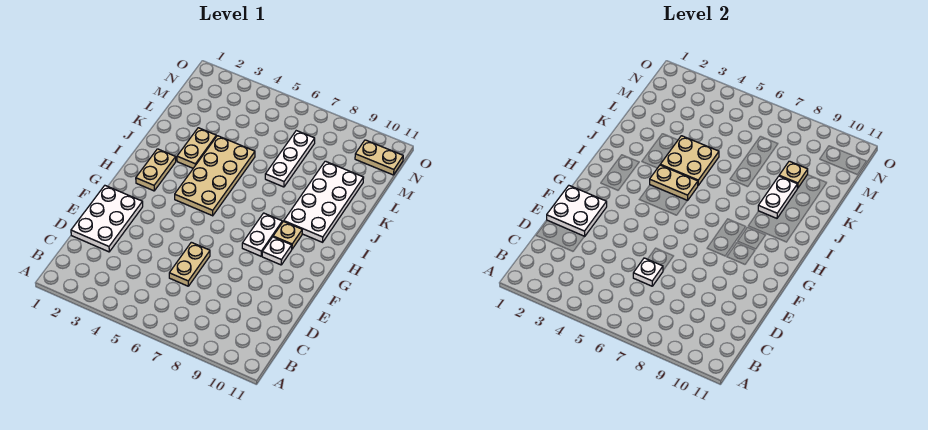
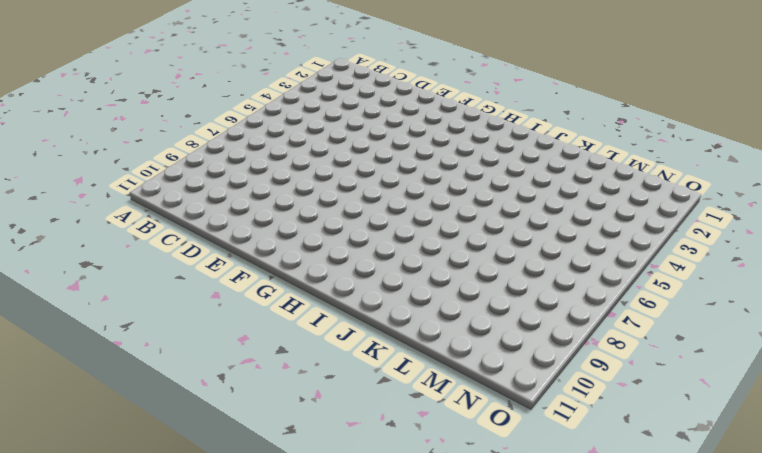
none -> white plate D1:F2 level 1
none -> tan plate D6:E6 level 1
none -> white plate G8:H8 level 1

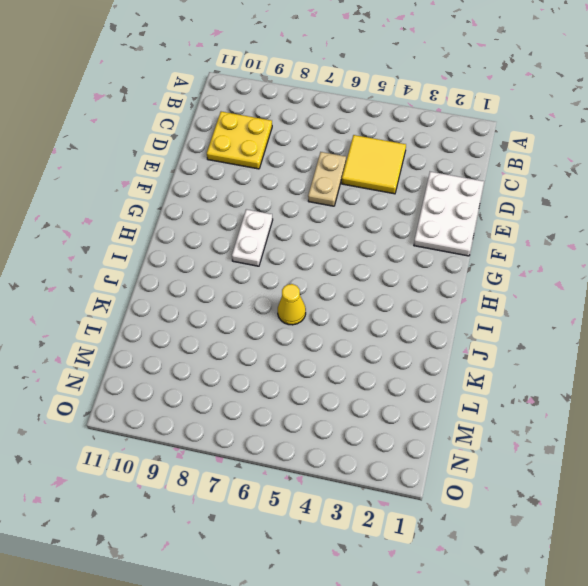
yellow tile C4:D5 level 1 -> none
yellow plate C9:D10 level 1 -> none
yellow cone J6 level 1 -> none
none -> white plate G9 level 1
none -> tan plate H2:I2 level 1
none -> tan plate H4:K5 level 1

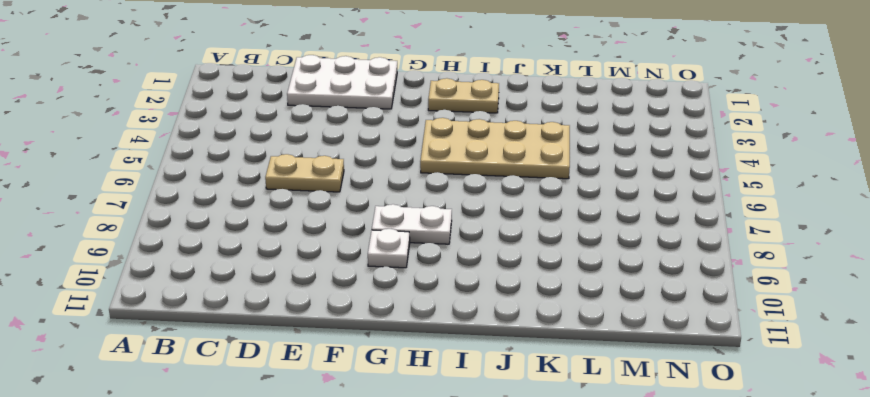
none -> tan plate H9 level 1
none -> white plate I9:L10 level 1
none -> tan plate J3:K3 level 1

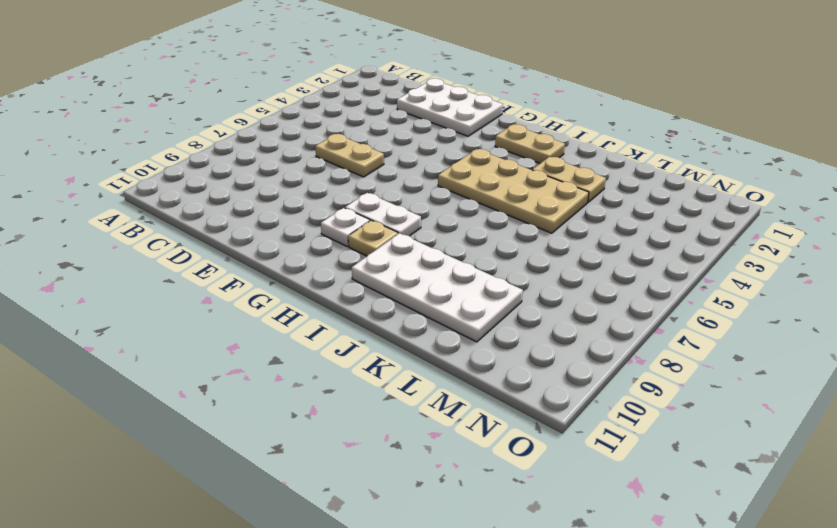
none -> white plate K7:M7 level 1
none -> tan plate N10:N11 level 1
none -> white plate D6 level 2

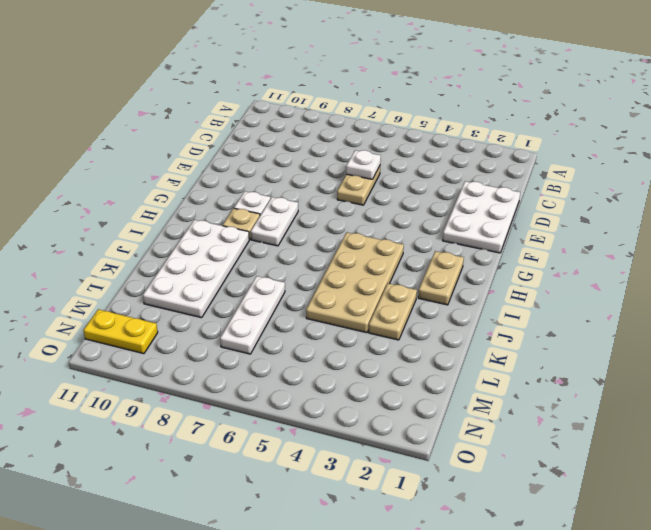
yellow plate N10:N11 level 1 -> tan plate N10:N11 level 1
none -> white plate E1:F2 level 2
none -> tan plate I4:I5 level 2
none -> tan plate J4:K5 level 2

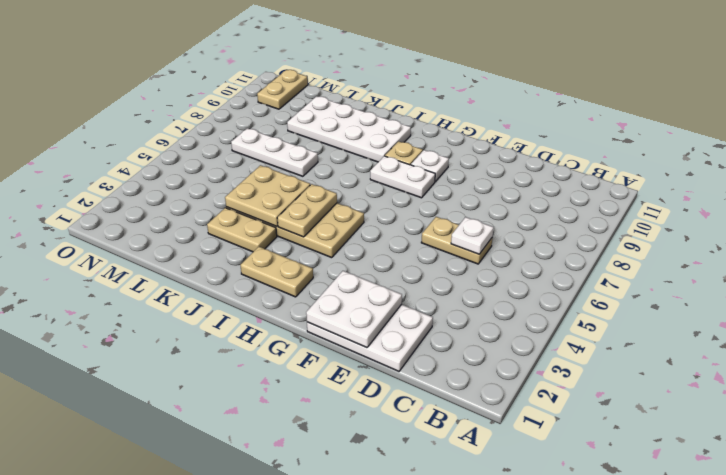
none -> white plate J9:K9 level 2
none -> tan plate L9 level 2

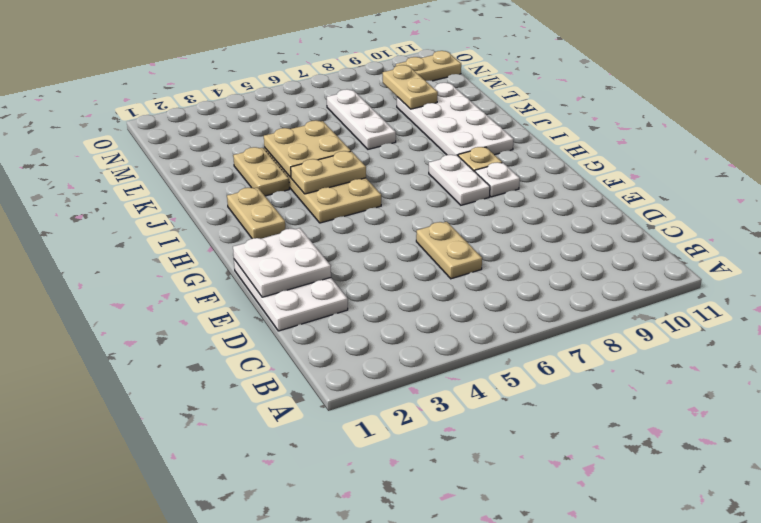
tan plate L9:M9 level 2 -> tan plate L9 level 2
none -> white plate D6 level 2
none -> white plate J9:K9 level 2

